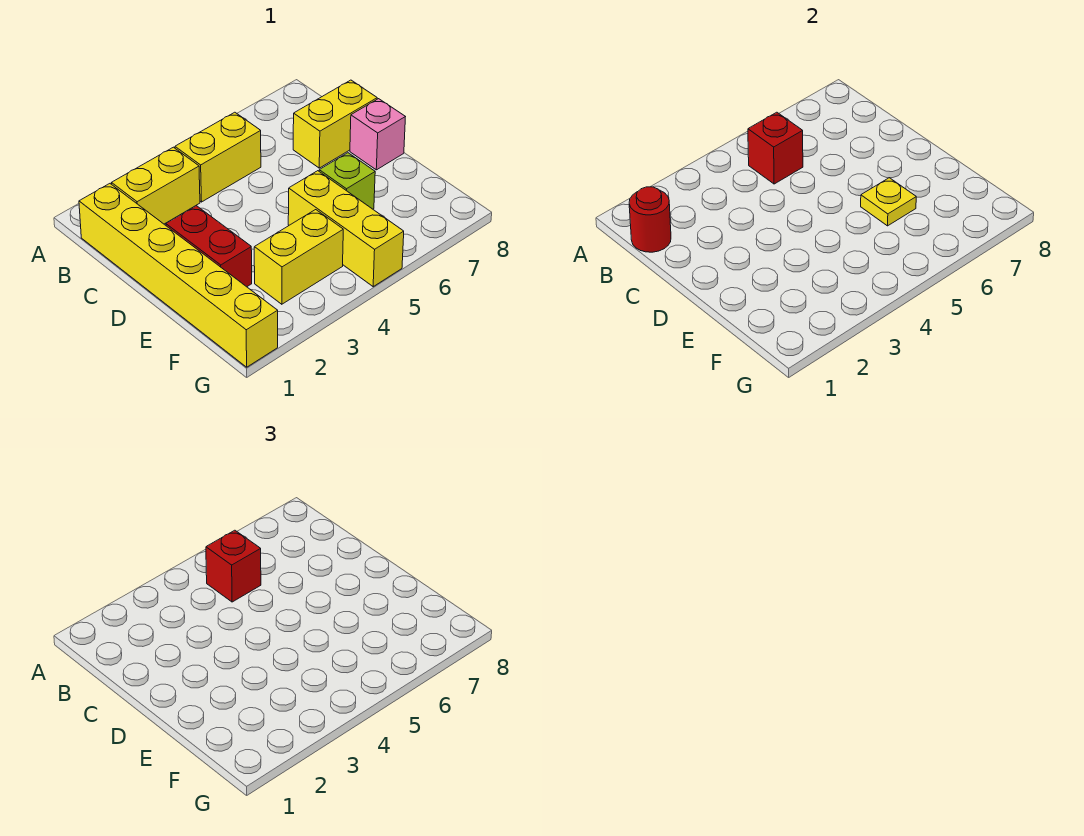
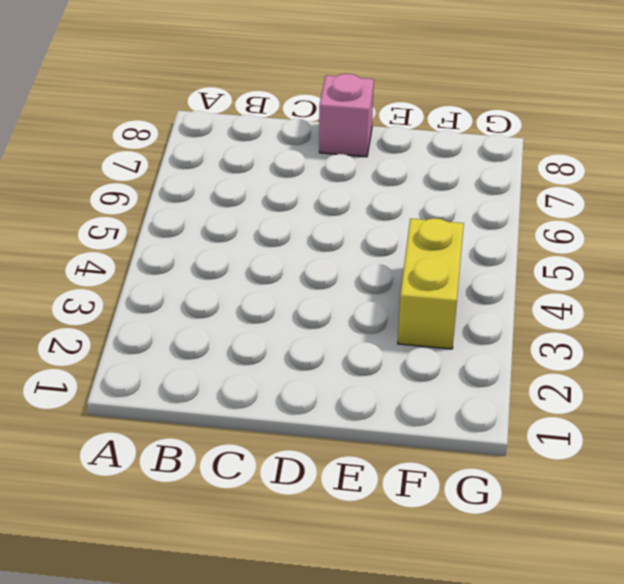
none -> yellow brick B1:G1 level 1
none -> yellow brick B2:B3 level 1
none -> yellow brick B4:B5 level 1

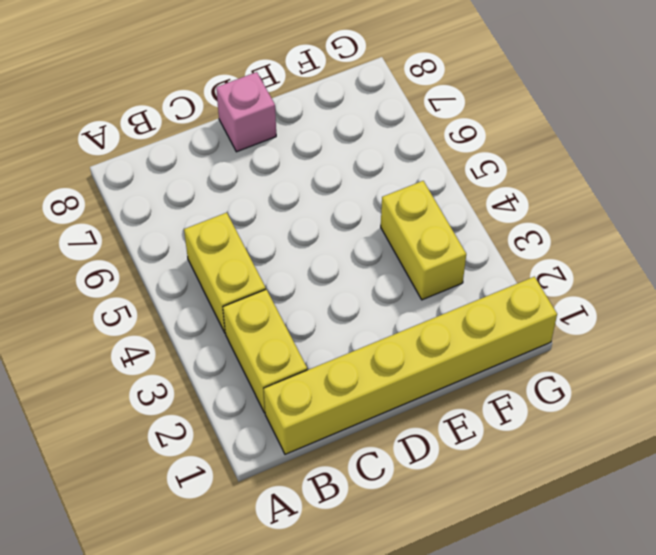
none -> yellow brick C7:C8 level 1
none -> red brick D2:E2 level 1
none -> yellow brick E5:G5 level 1

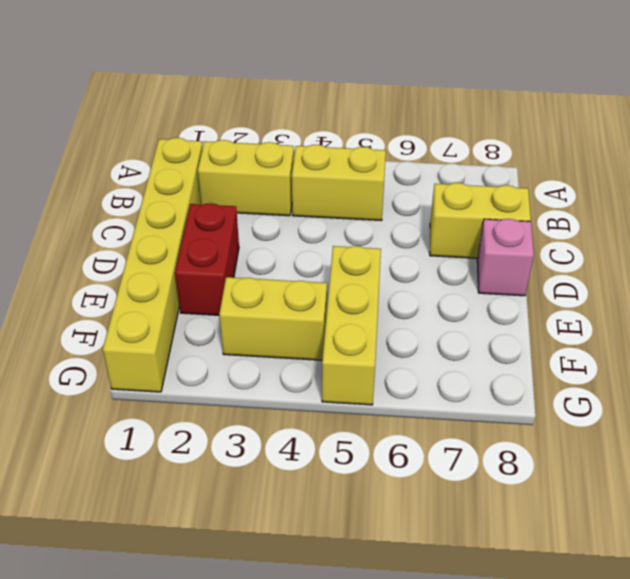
none -> lime brick E6 level 1
none -> red round brick B1 level 2
none -> red brick B5 level 2

